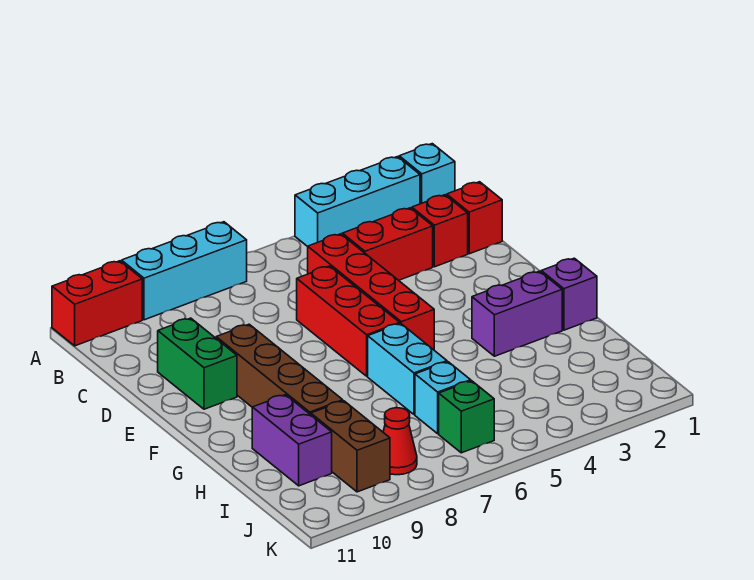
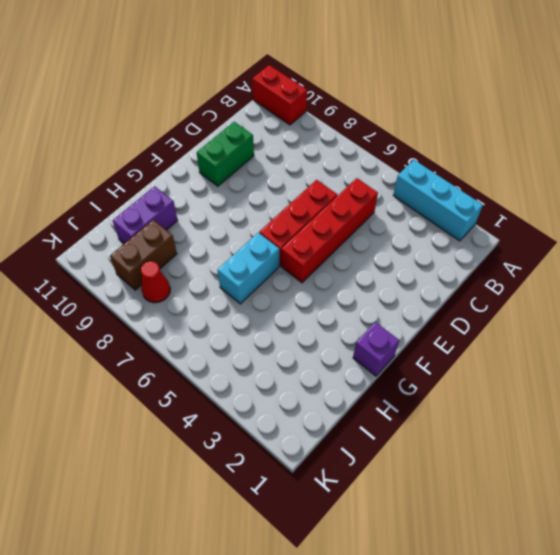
none -> cyan brick A1 level 1
none -> cyan brick A7:A9 level 1
none -> red brick C1 level 1

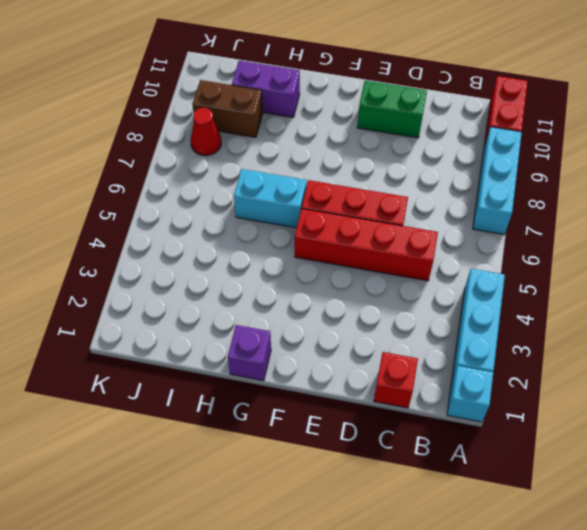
none -> red brick C2 level 1
none -> red brick C3:C4 level 1
none -> brown brick E9:H9 level 1

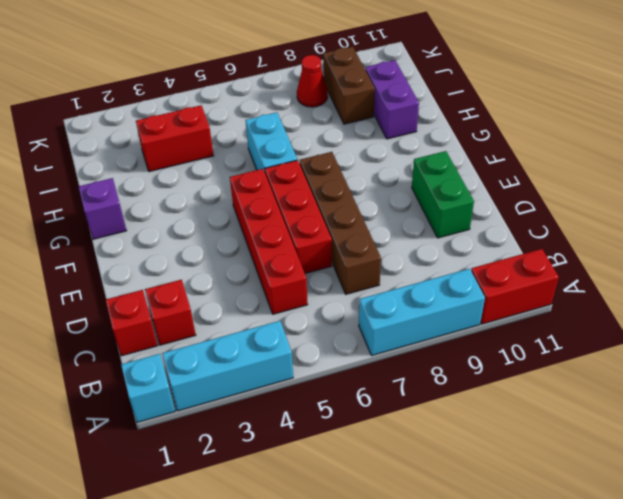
brown brick C7:F7 level 1 -> brown brick E9:H9 level 1
red brick I3:I4 level 1 -> red brick C3:C4 level 1
none -> purple brick G2:G3 level 1
none -> cyan brick I6 level 1
none -> green brick J6 level 1

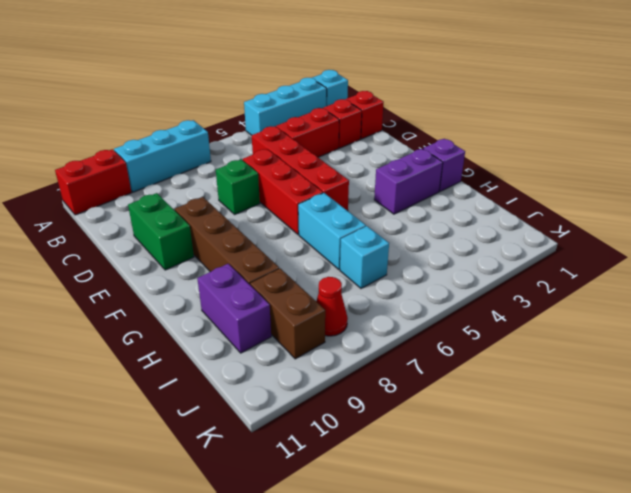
green brick D7 level 1 -> green brick J6 level 1

